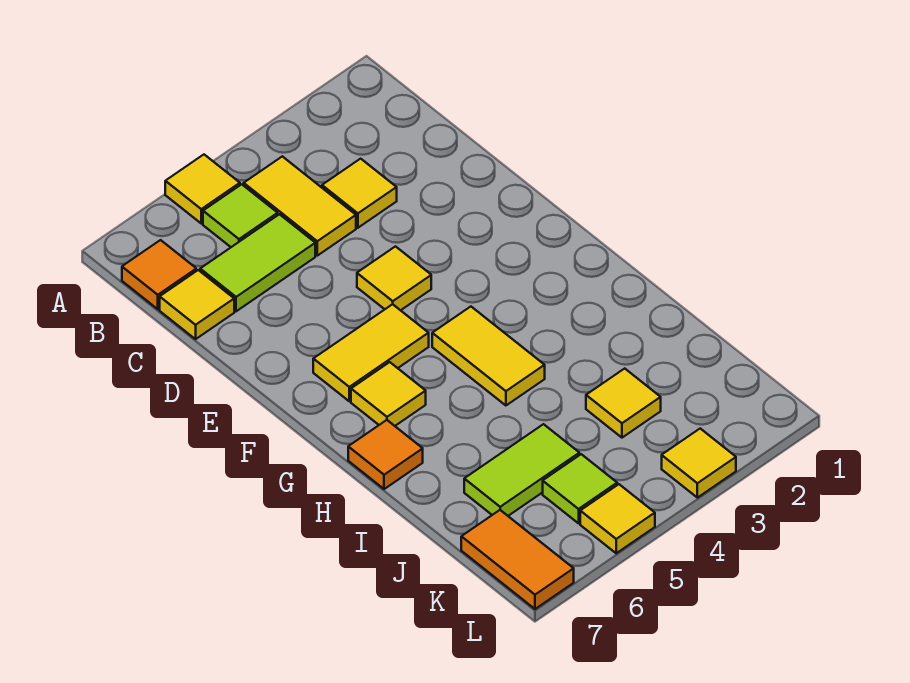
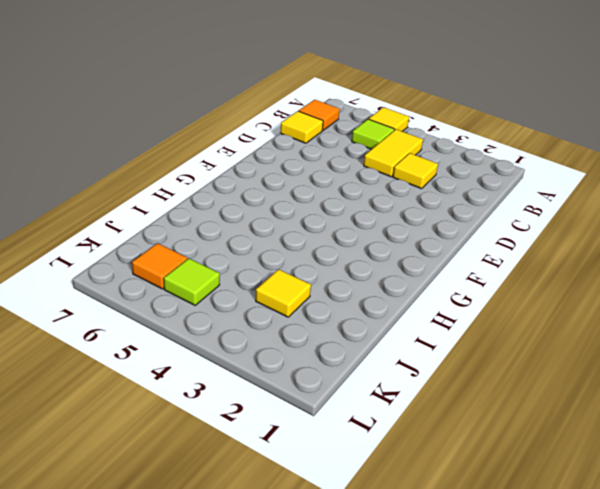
orange tile K6 level 1 -> orange tile H7 level 1
none -> lime tile C5:C6 level 1
none -> yellow tile E4 level 1
none -> yellow tile F5:F6 level 1

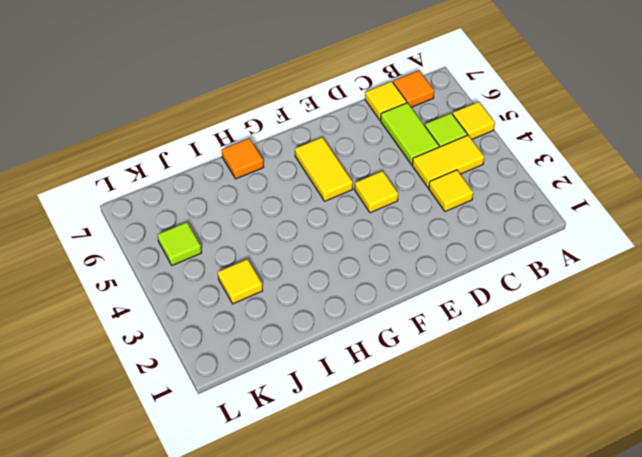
none -> yellow tile G4:H4 level 1
none -> yellow tile G6 level 1
none -> lime tile J5:J6 level 1

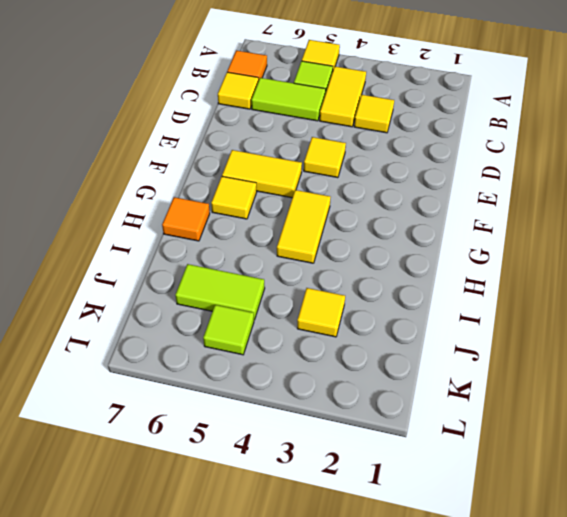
none -> orange tile K7:L7 level 1
none -> yellow tile L3 level 1
none -> yellow tile L5 level 1

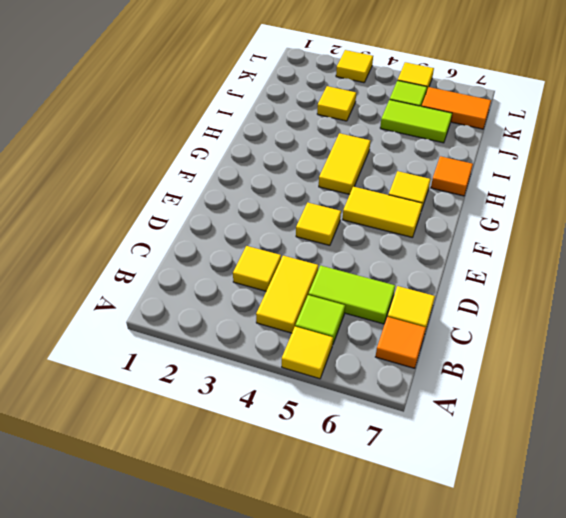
orange tile K6:K7 level 1 -> orange tile K7:L7 level 1

